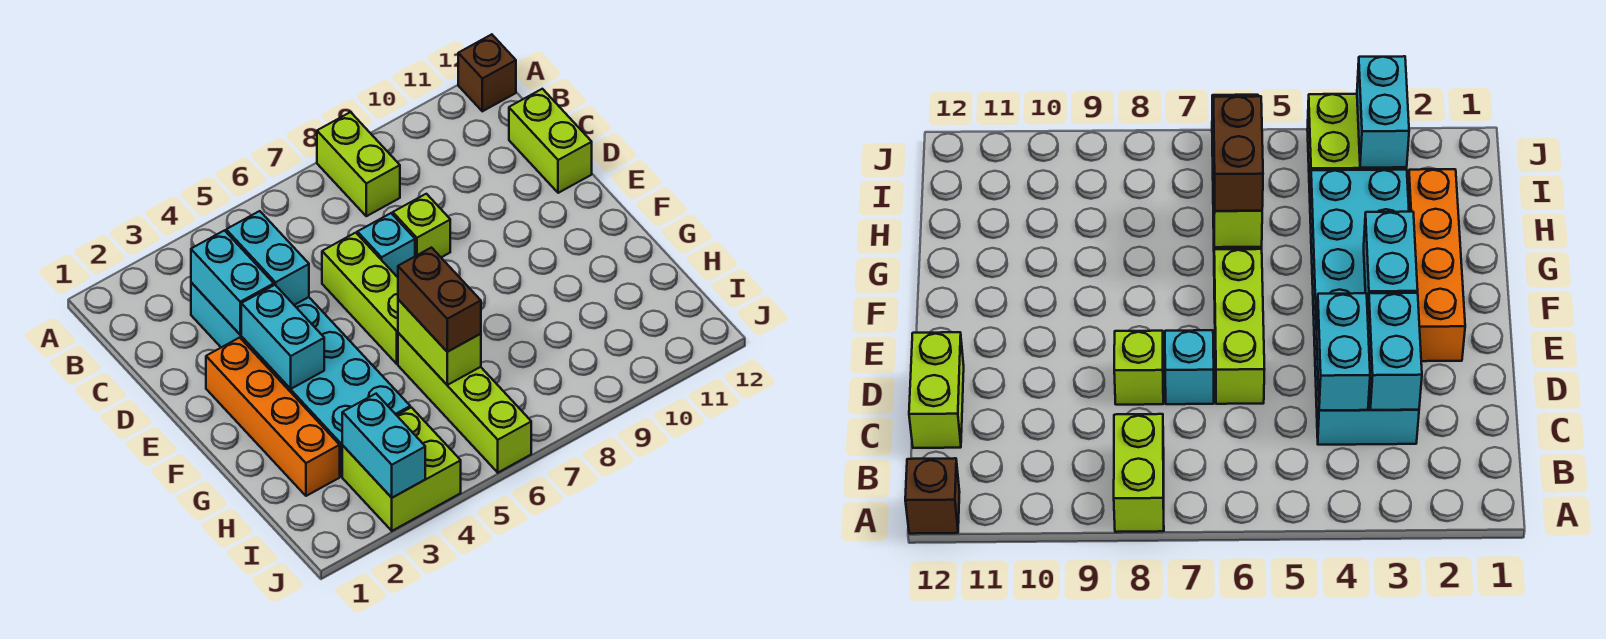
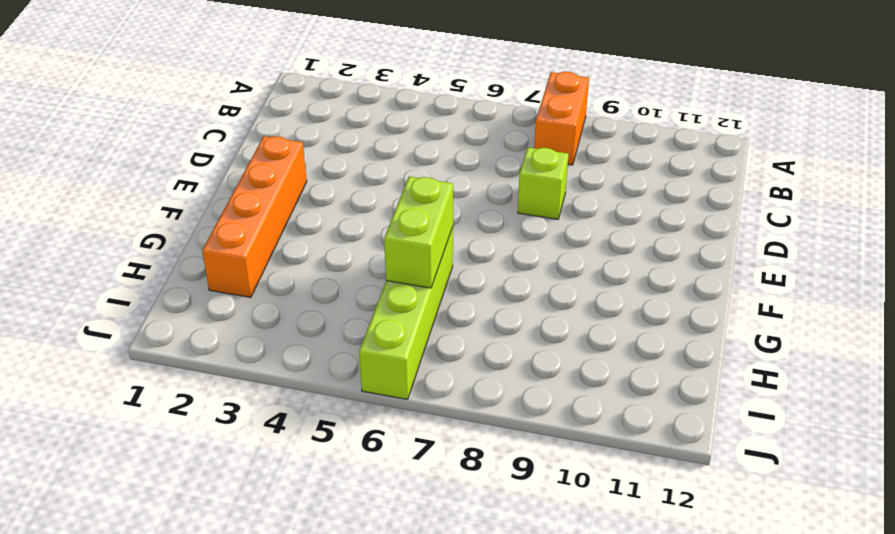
orange brick A8:B8 level 1 -> lime brick A8:B8 level 1
none -> brown brick A12 level 1
none -> cyan brick C3:H4 level 1
none -> lime brick C12:D12 level 1

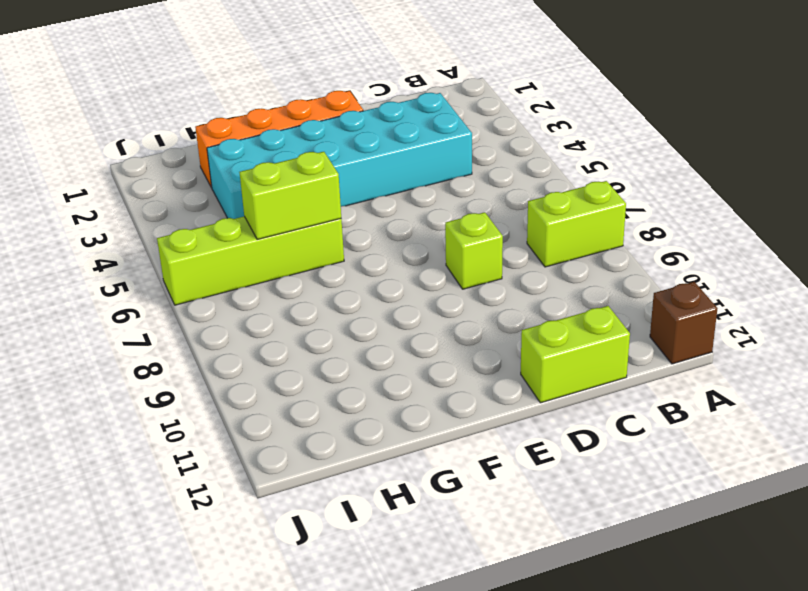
none -> lime brick D6:F6 level 1
none -> cyan brick D7 level 1
none -> lime brick I3:J4 level 1

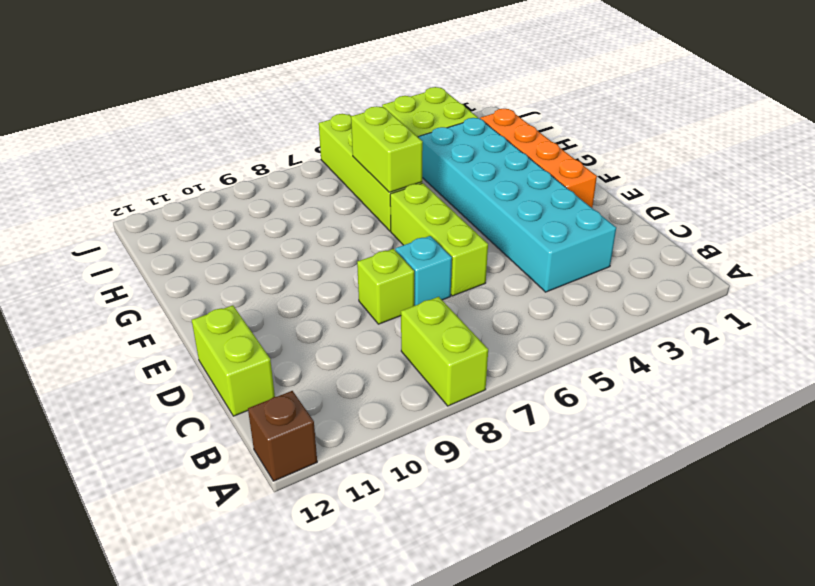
none -> cyan brick C3:D3 level 2
none -> cyan brick C4:D4 level 2
none -> cyan brick E3:F3 level 2

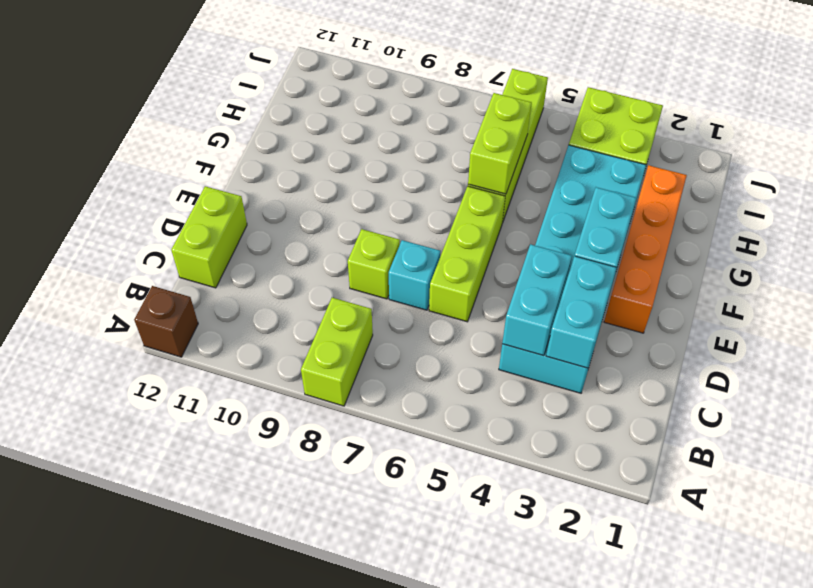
none -> cyan brick I3:J3 level 2
none -> brown brick G6:H6 level 3

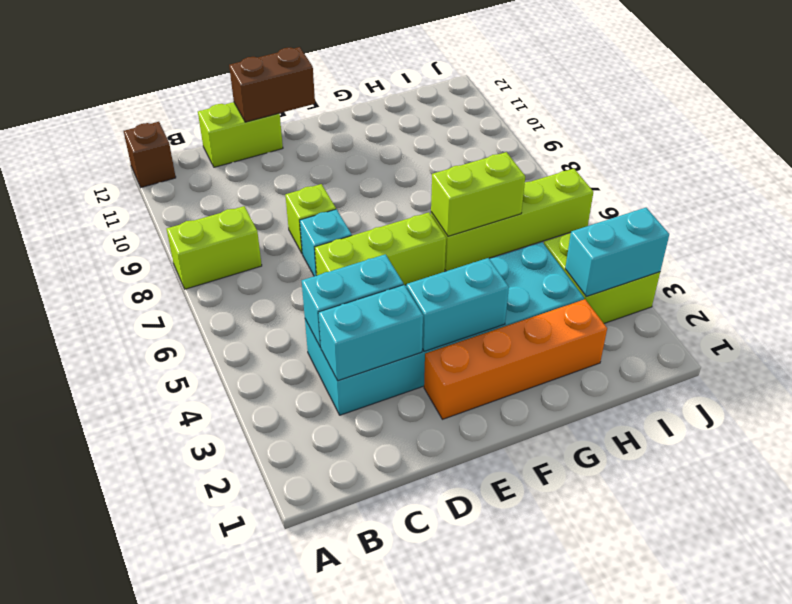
brown brick D12:E12 level 2 -> brown brick G6:H6 level 3

